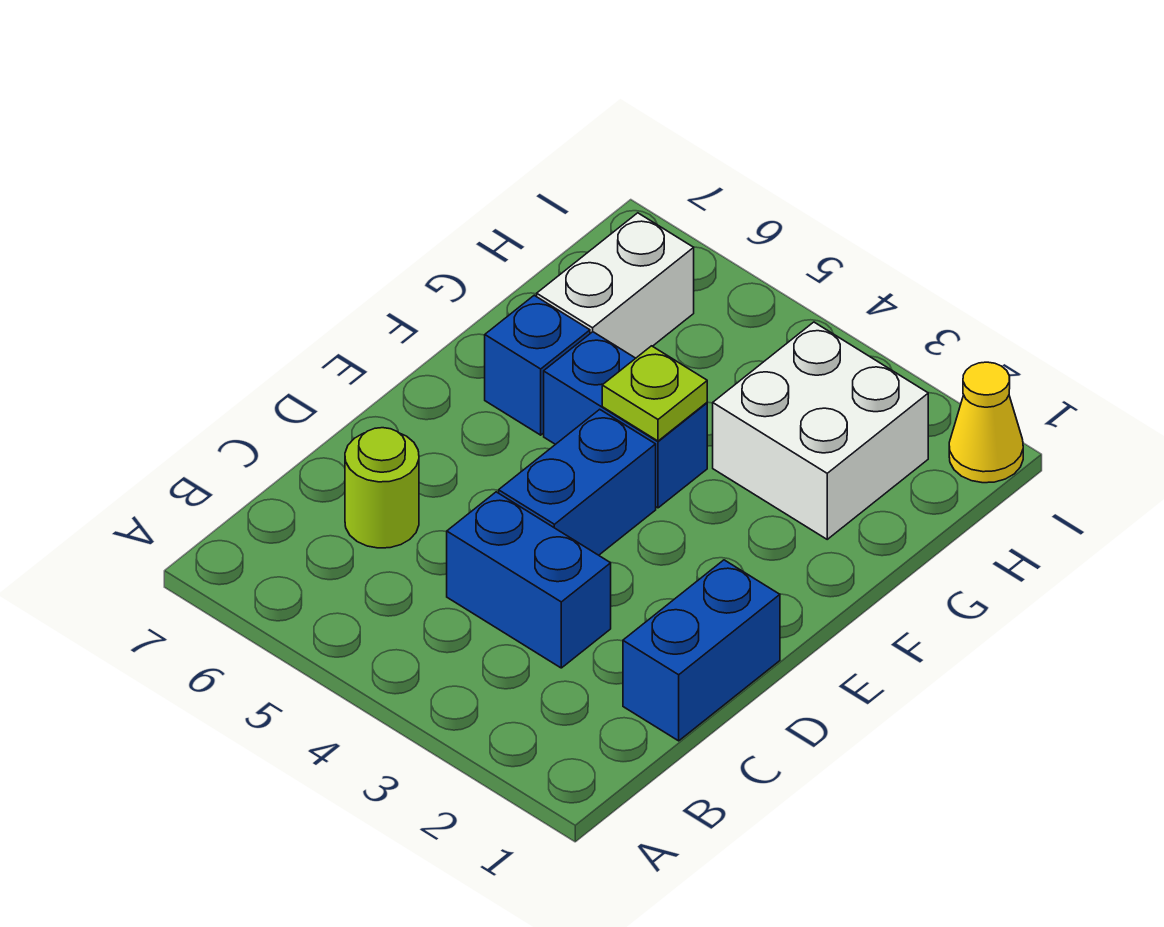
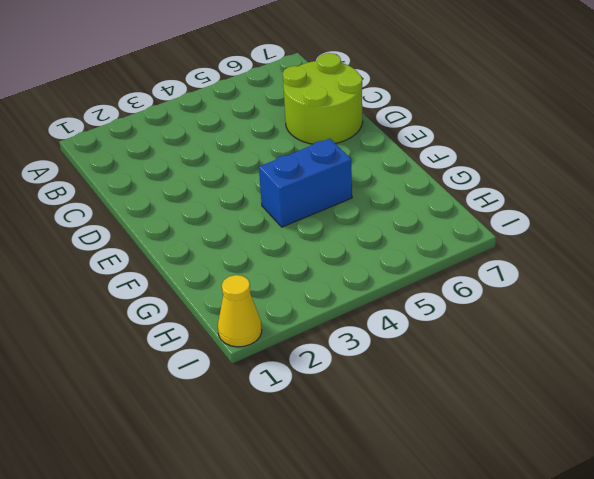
lime round brick C6:D7 level 1 -> lime round brick C6 level 1
none -> blue brick C1:D1 level 1
none -> blue brick C3:C4 level 1

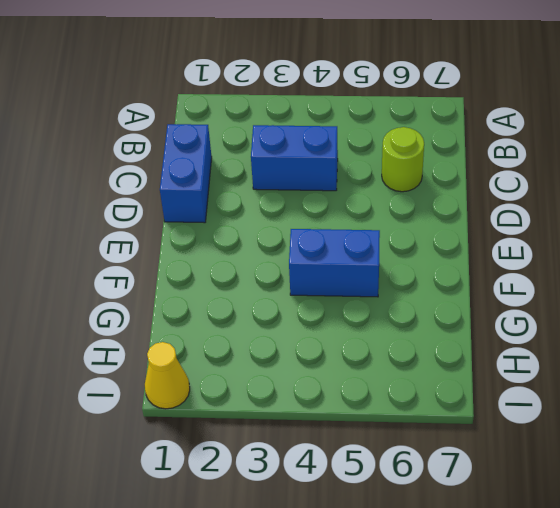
none -> blue brick D4:E4 level 1
none -> blue brick F6 level 1

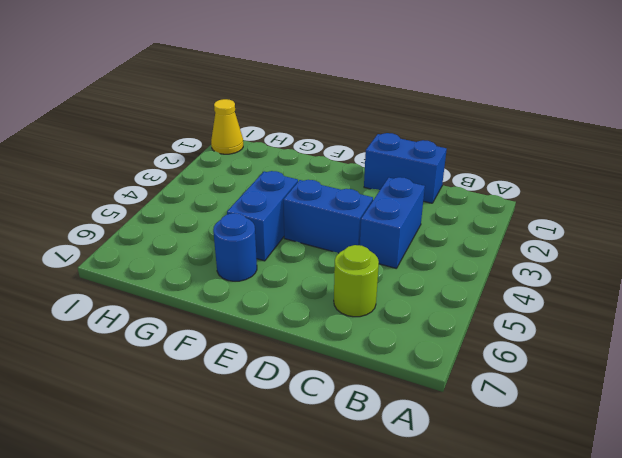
blue round brick F6 level 1 -> blue brick F6 level 1
none -> white brick G2:H3 level 1
none -> white brick G6:H6 level 1

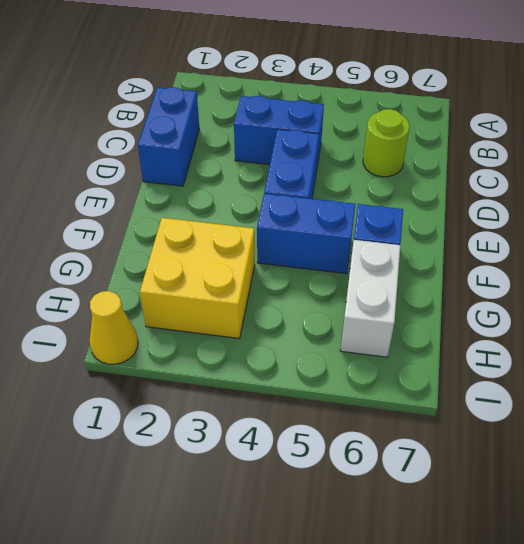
yellow brick G2:H3 level 1 -> white brick G2:H3 level 1
none -> lime plate F4 level 2

